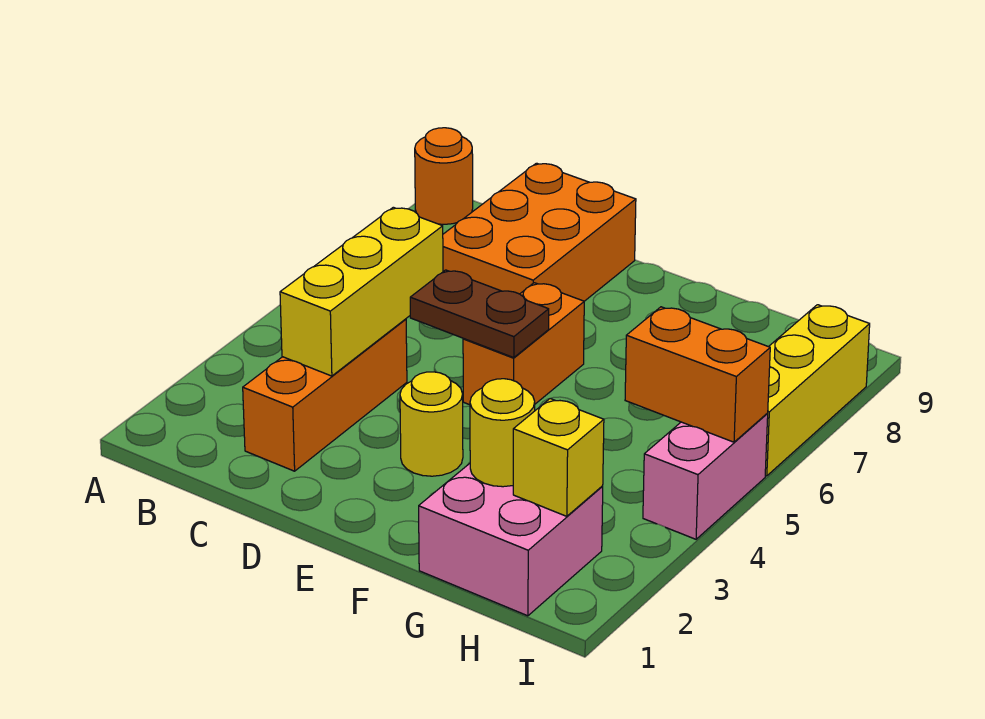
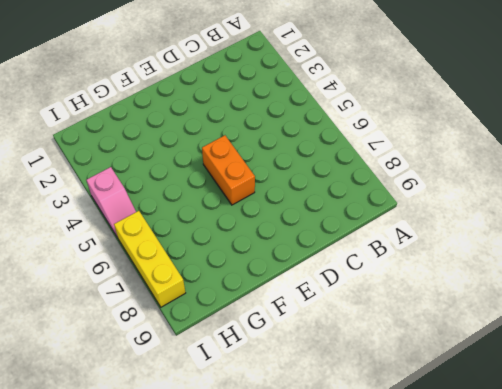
pink slope I4:I5 level 1 top 4 -> pink brick I4:I5 level 1
none -> orange round brick A9 level 1
none -> orange brick C2:C4 level 1
none -> orange brick C7:D9 level 1

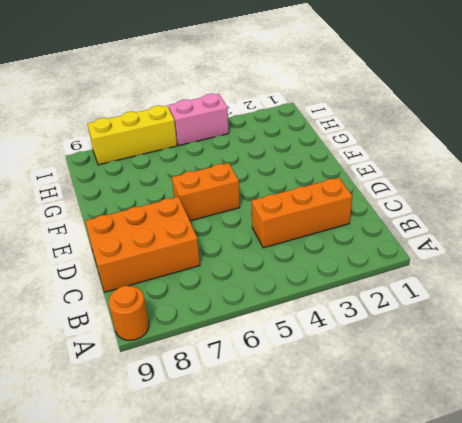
none -> yellow round brick E3 level 1
none -> pink brick G1:H2 level 1
none -> yellow brick C3:C5 level 2

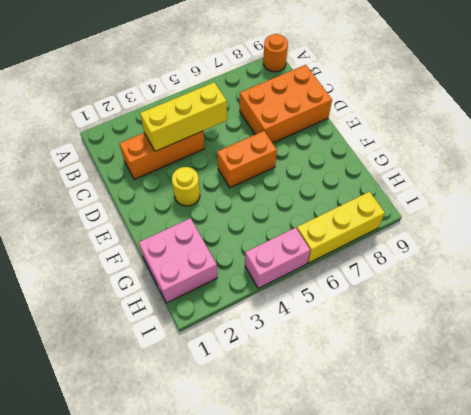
none -> brown plate D5:E5 level 2
none -> yellow round brick G2 level 2
none -> yellow brick H2 level 2

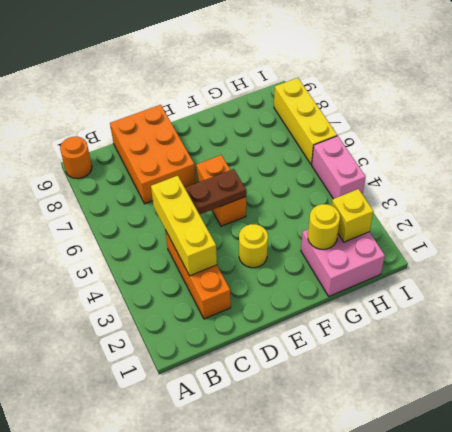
none -> orange brick H5:I5 level 2

